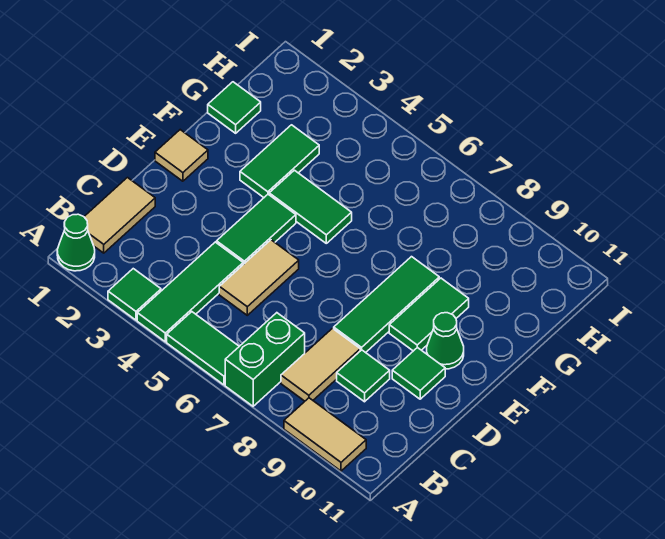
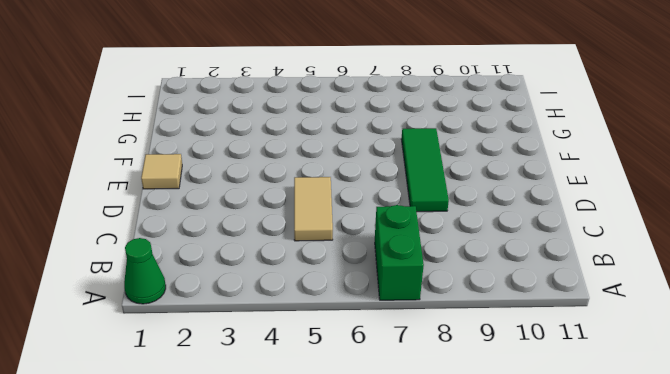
none -> green tile A3 level 1
none -> green tile A4:C4 level 1
none -> green tile A5:A6 level 1

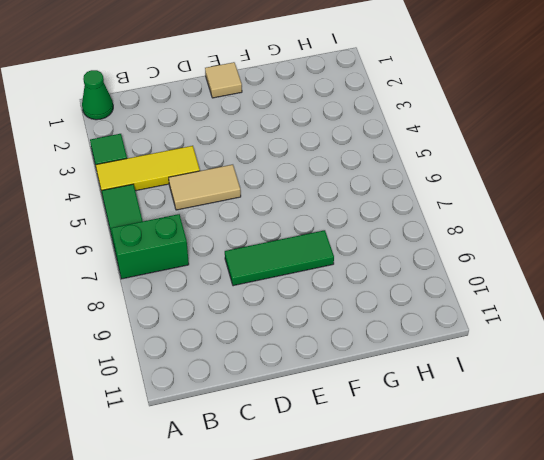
yellow tile A4:C4 level 1 -> green tile A4:C4 level 1
none -> tan tile A9:A10 level 1
none -> tan tile B1:C1 level 1
none -> tan tile B8:C8 level 1

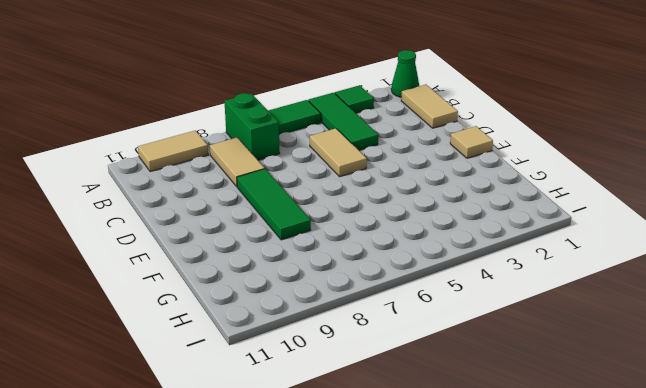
none -> green tile C9 level 1
none -> green tile D4:E4 level 1
none -> green tile D10 level 1

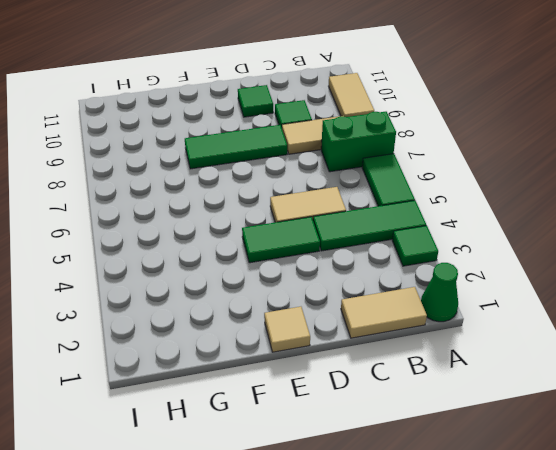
none -> green tile E9:F9 level 1
none -> green cone E10 level 1
none -> green tile F3:G3 level 1

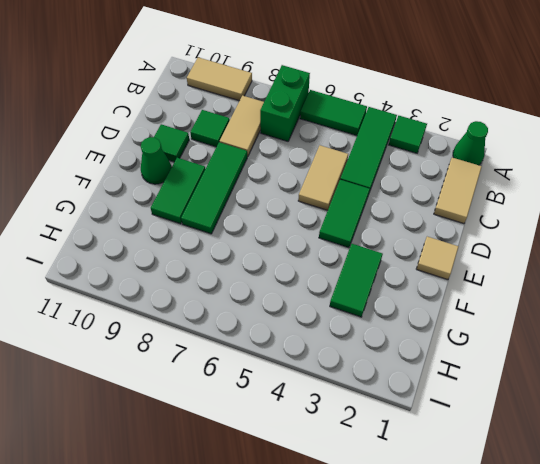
none -> green tile F4:F5 level 1
none -> green tile G1 level 1

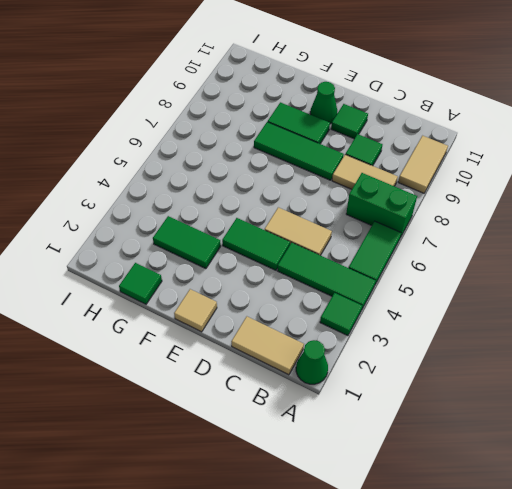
none -> green tile F4:F5 level 1

